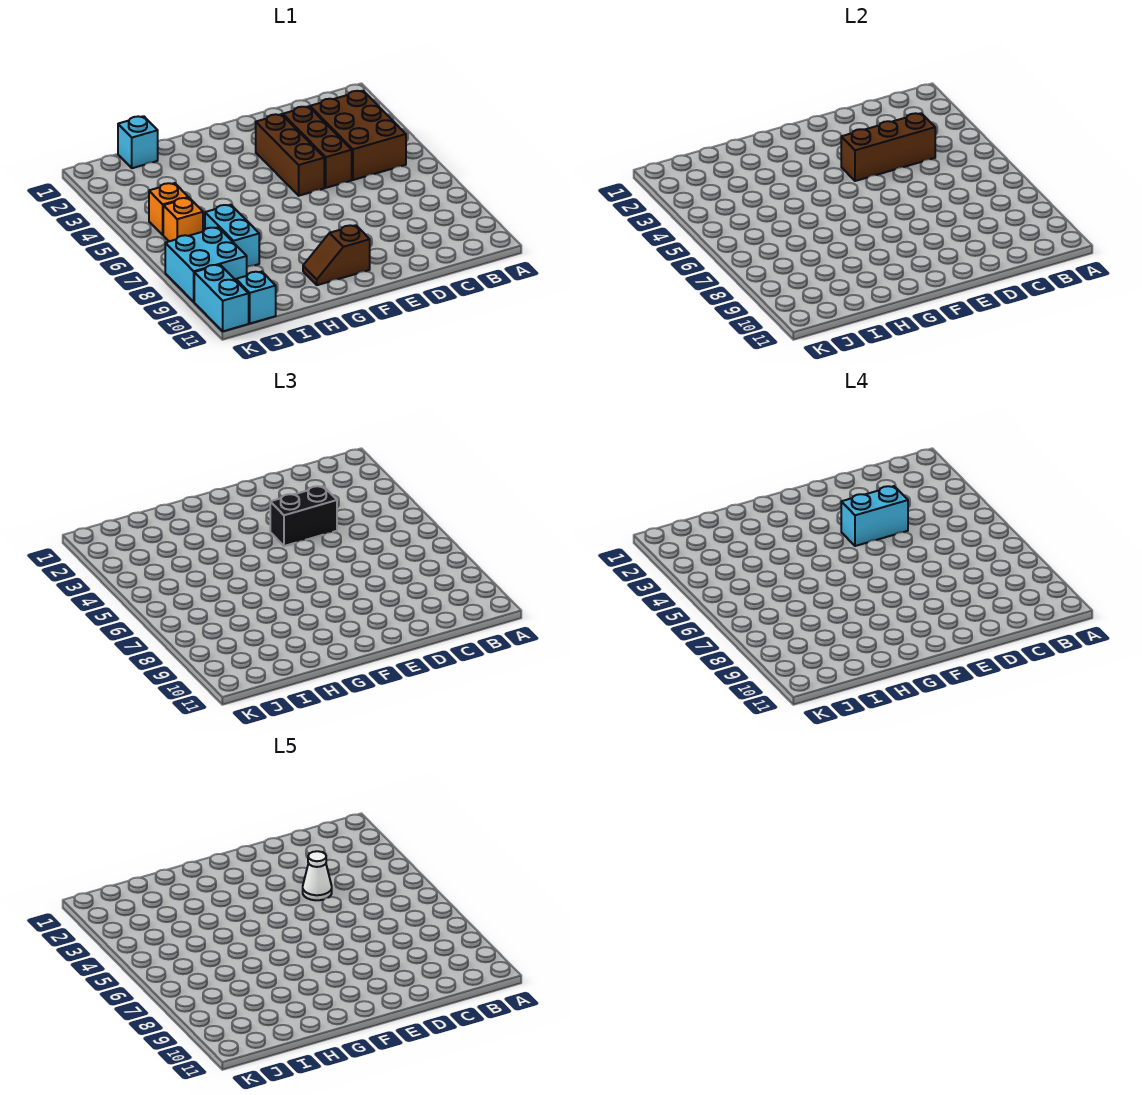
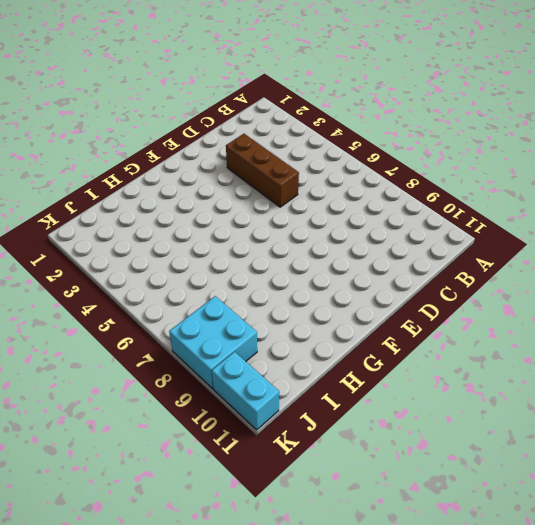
none -> brown brick B3:C5 level 1
none -> brown brick E3:E5 level 1
none -> brown slope F10:G10 level 1 top F

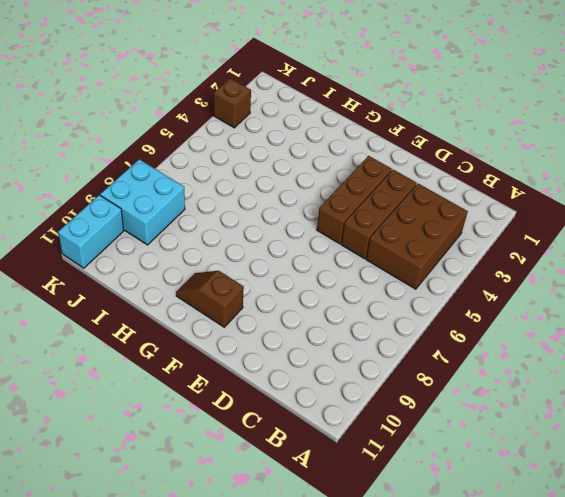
brown brick K3 level 1 -> none
none -> cyan brick I1 level 1
none -> cyan brick I7:I8 level 1
none -> orange brick J5 level 1

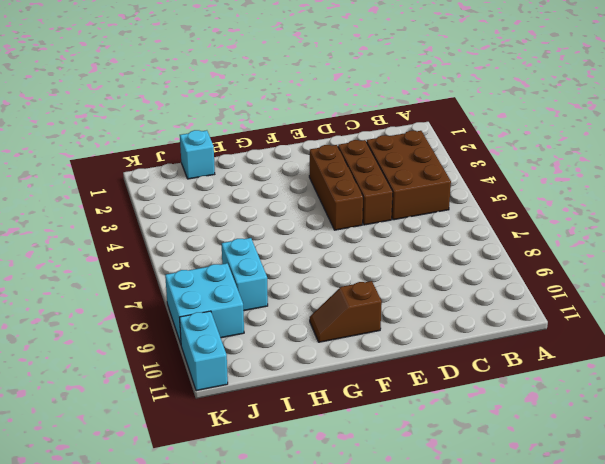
none -> orange brick J5 level 1
none -> orange brick J6 level 1
none -> cyan brick J11 level 1

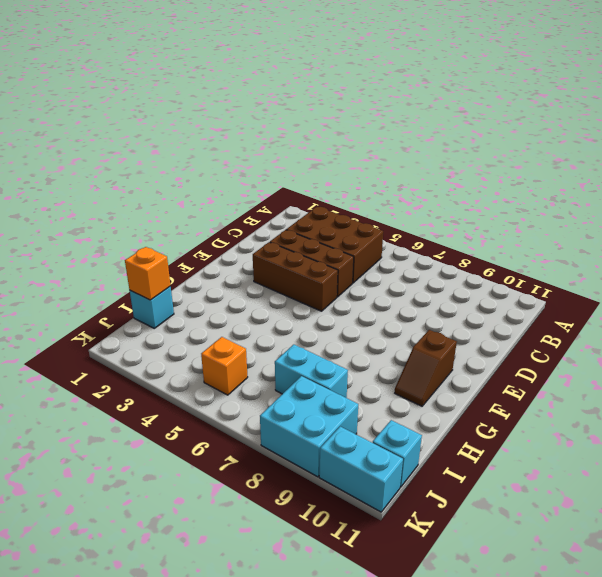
orange brick I1 level 2 -> orange brick J6 level 1
none -> brown brick C4:E4 level 2
none -> black brick D4:E4 level 3
none -> cyan brick D4:E4 level 4

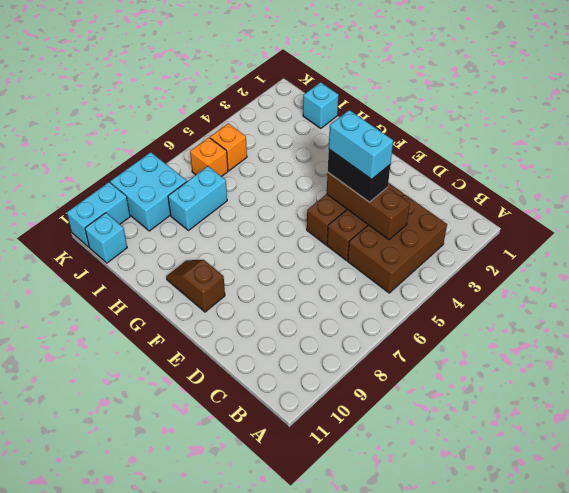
none -> white cone D4 level 5

